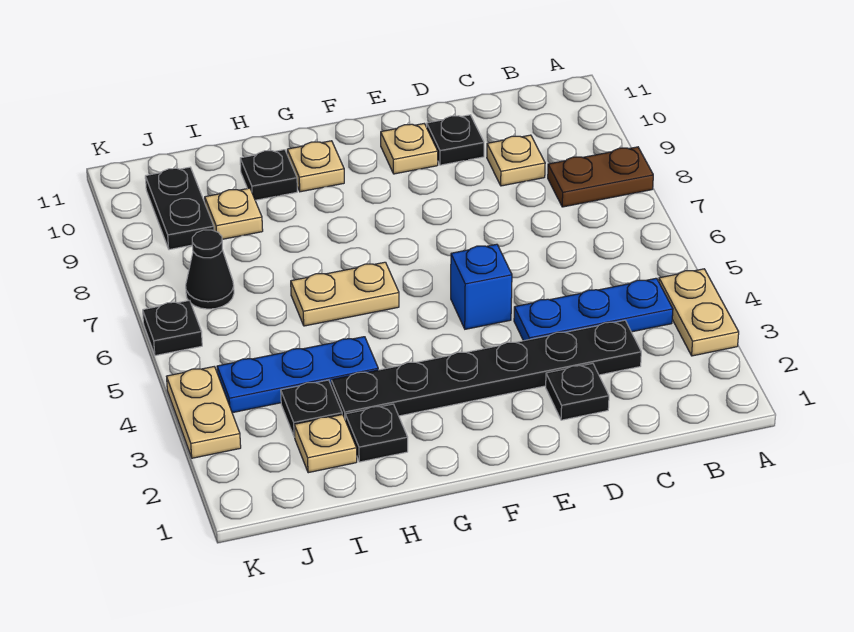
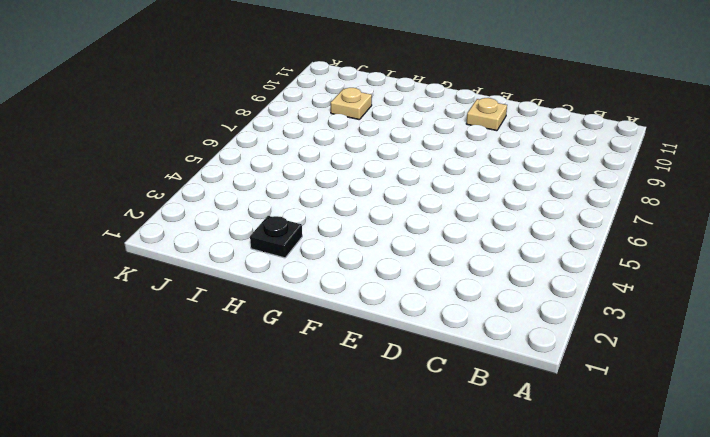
none -> tan plate A3:A4 level 1
none -> brown plate A8:B8 level 1
none -> blue plate B4:D4 level 1

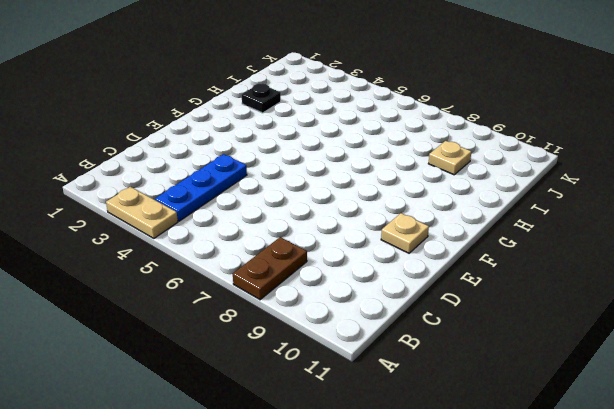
none -> black plate C3:H3 level 1
none -> tan plate C9 level 1
none -> black plate D2 level 1

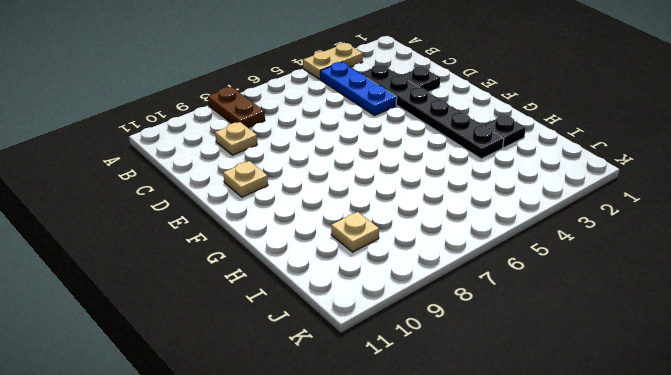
none -> black plate D10 level 1
none -> blue brick E5 level 1
none -> tan plate G6:H6 level 1

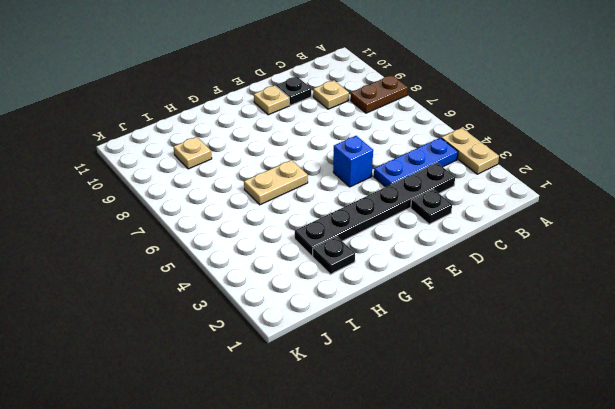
none -> tan plate G10 level 1
none -> blue plate H4:J4 level 1
none -> black plate H10 level 1

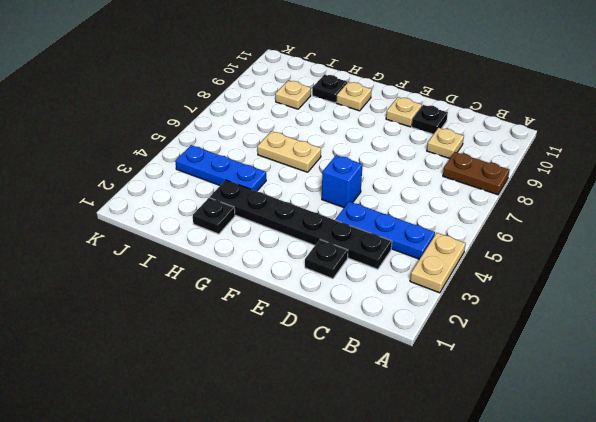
none -> tan plate I2 level 1
none -> black plate I3 level 1
none -> black cone J7 level 1

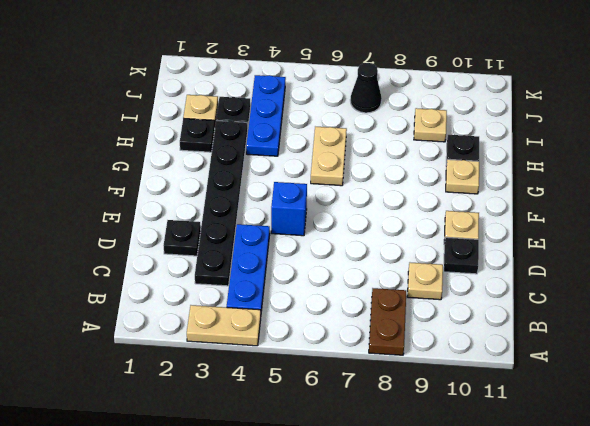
none -> black plate J9:J10 level 1
none -> tan plate K3:K4 level 1
none -> black plate K6 level 1

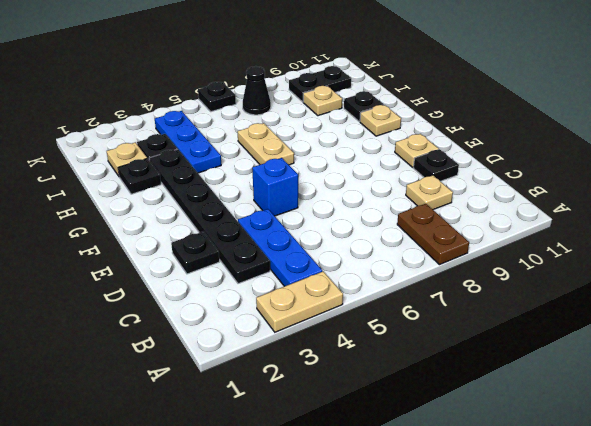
none -> tan plate K3:K4 level 1

